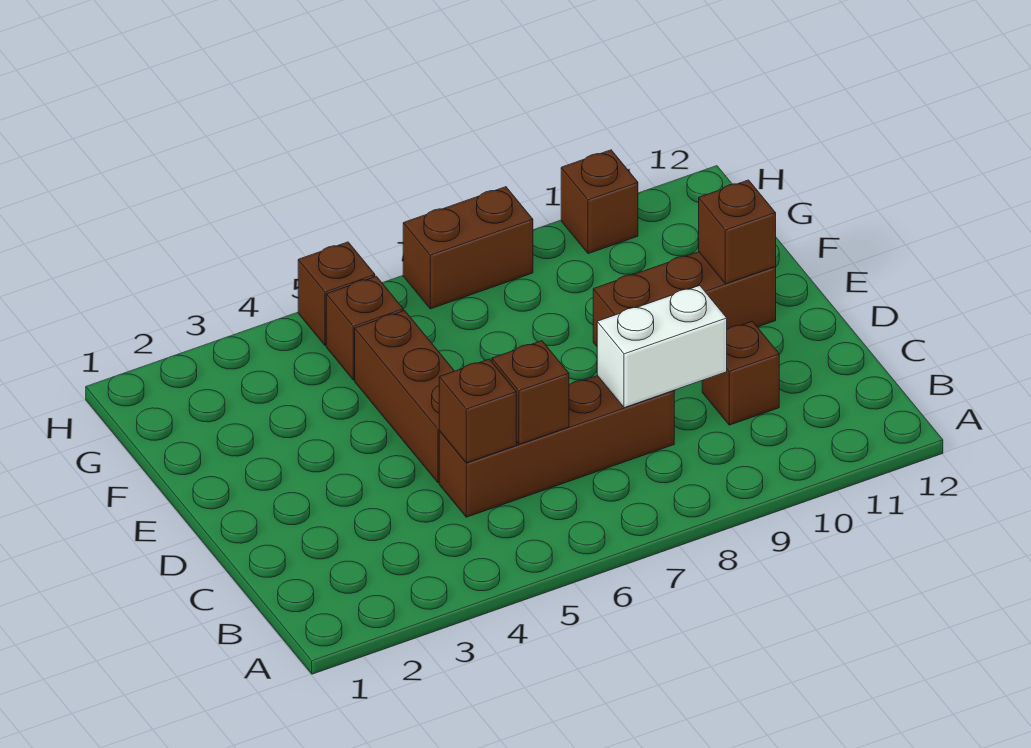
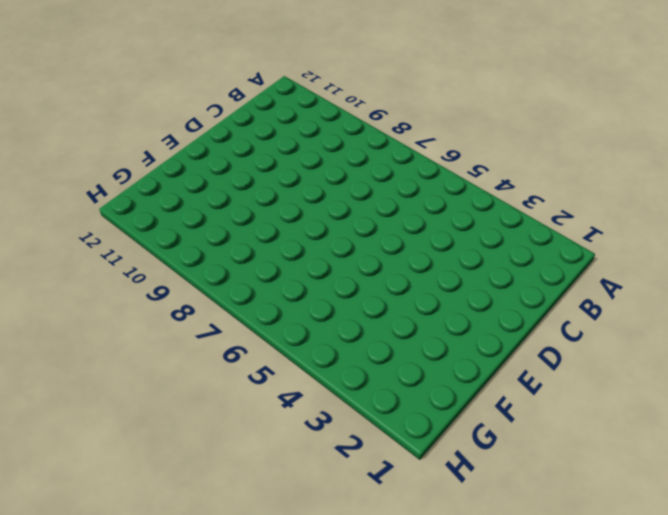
none -> brown brick C5:C8 level 1
none -> brown brick C10 level 1
none -> brown brick D5:F5 level 1

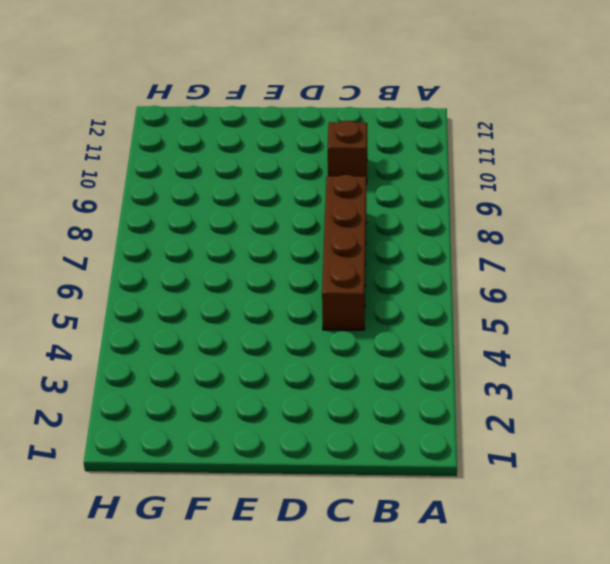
none -> brown brick D5:F5 level 1
none -> brown brick E9:E11 level 1
none -> brown brick G5 level 1

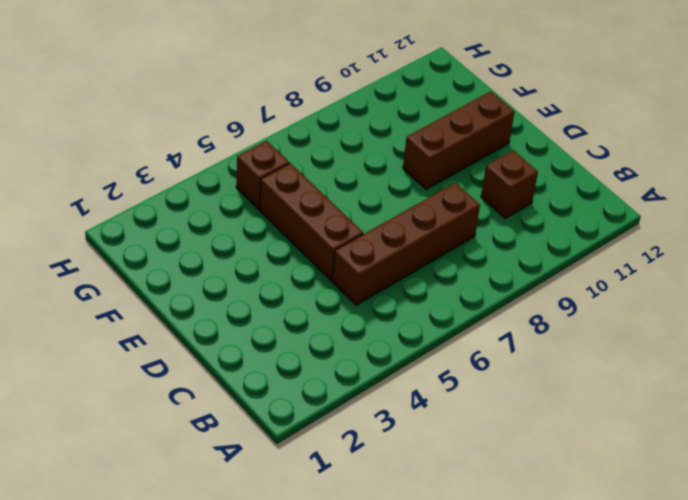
none -> brown brick H5 level 1
none -> brown brick H7:H8 level 1
none -> brown brick H10 level 1

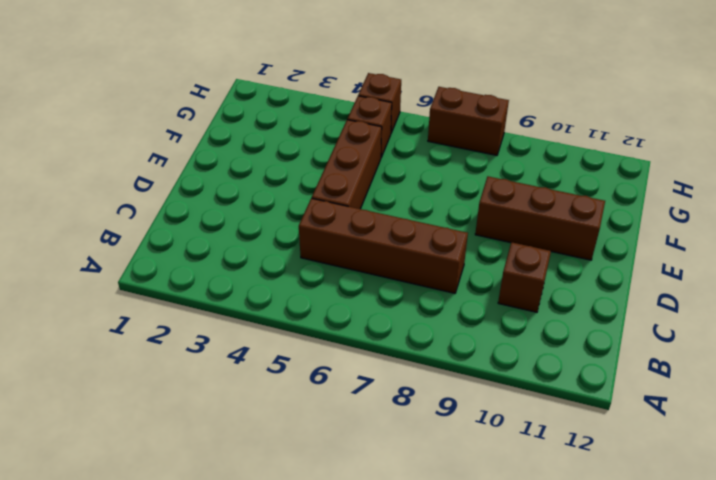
none -> brown brick H10 level 1
none -> brown brick C5 level 2
none -> brown brick C6 level 2

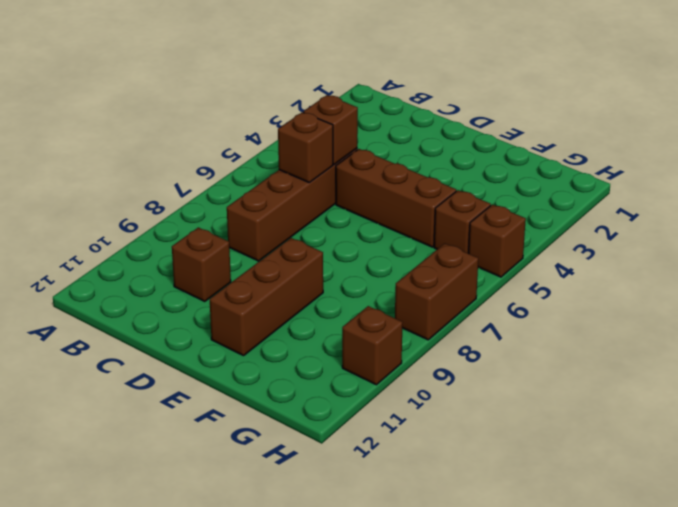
none -> white brick C8:C9 level 2
none -> brown brick E11 level 2

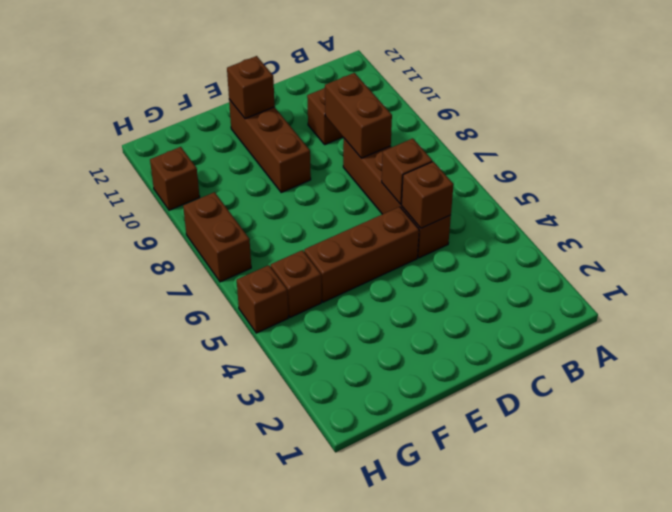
brown brick C8:C9 level 2 -> white brick C8:C9 level 2

